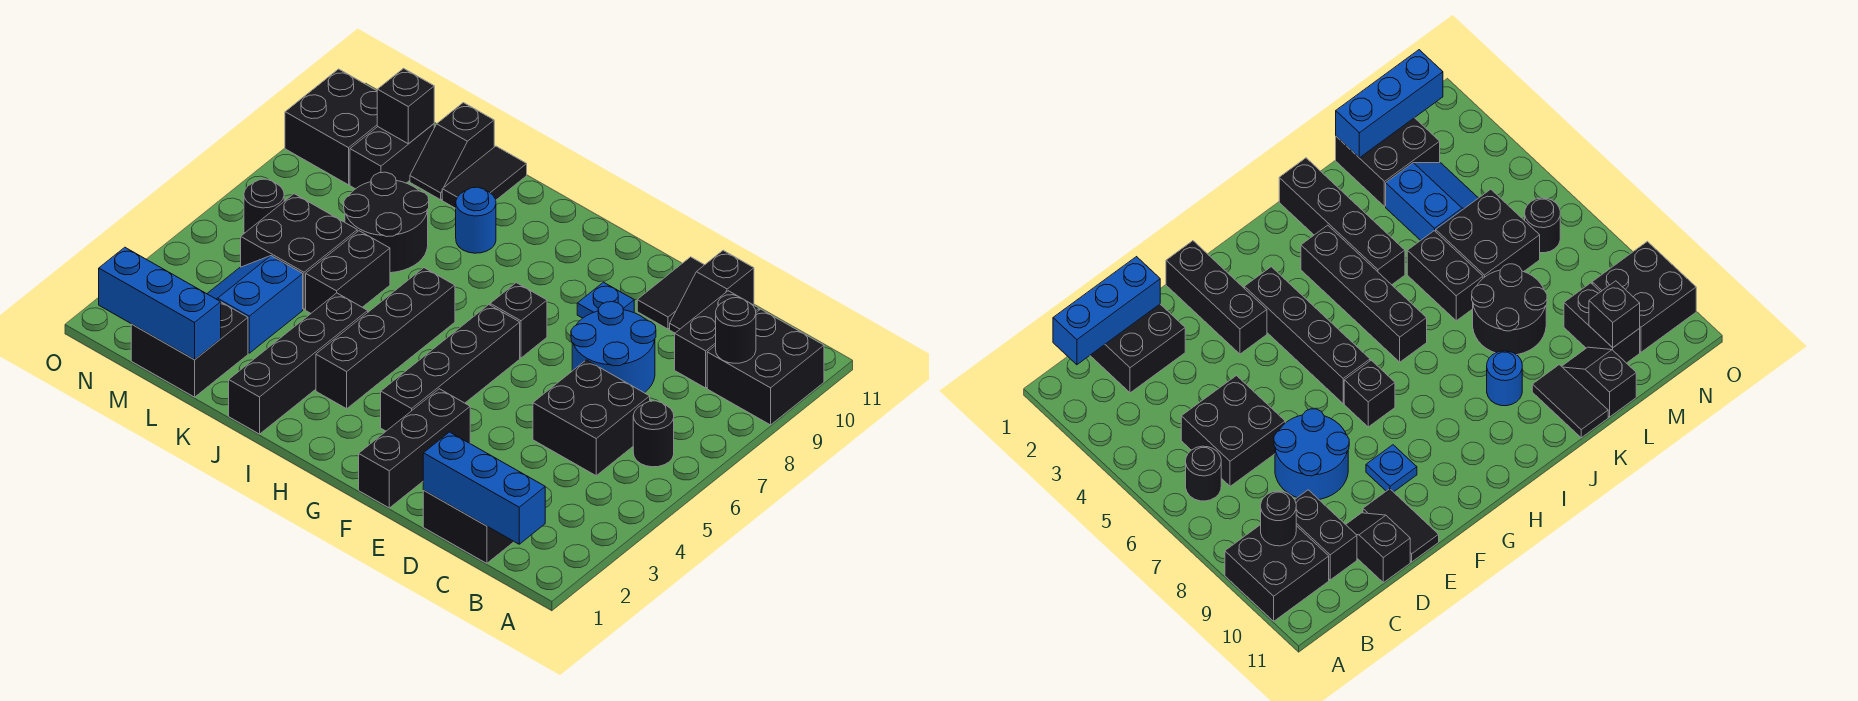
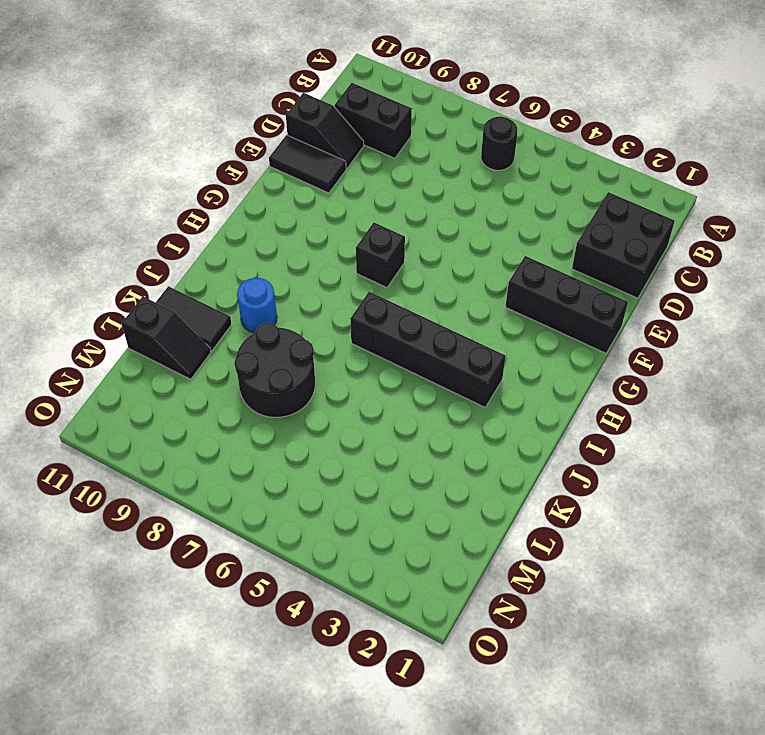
none -> black brick A9:B10 level 1
none -> black brick C5:D6 level 1
none -> blue round brick D7:E8 level 1

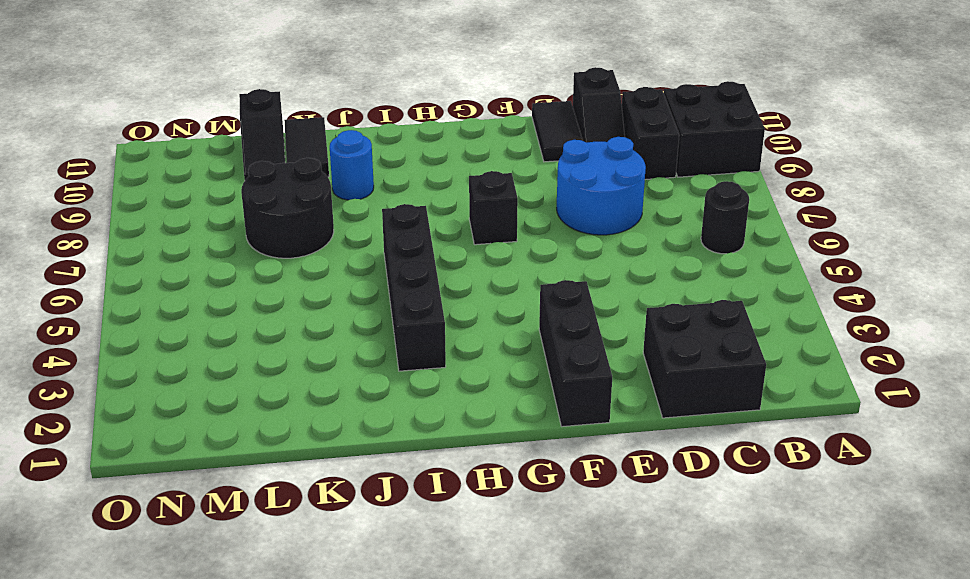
none -> black brick C5:D6 level 1
none -> blue plate F9 level 1
none -> black brick G3:G6 level 1

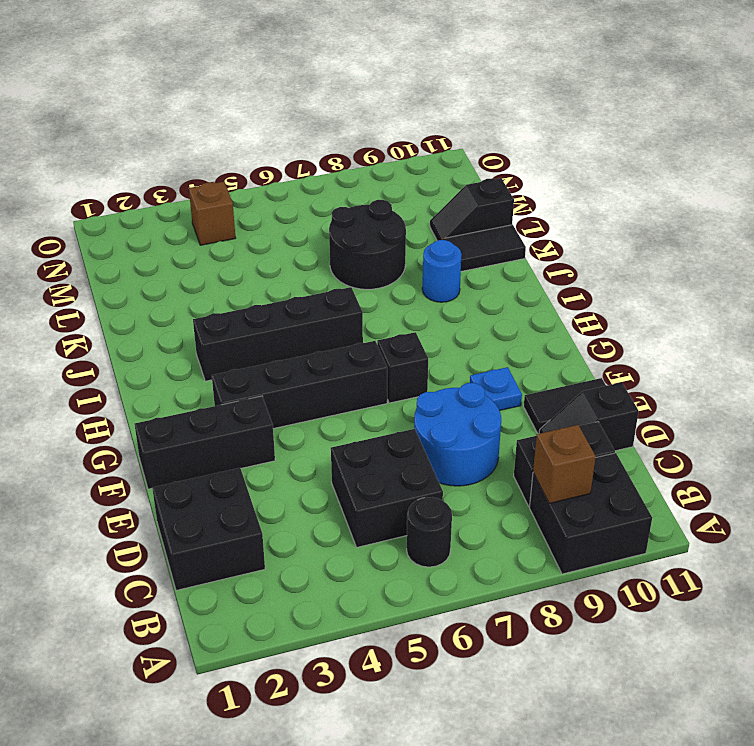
brown brick B9 level 2 -> black round brick B9 level 2
brown brick N4 level 1 -> none
none -> black brick J1:J4 level 1
none -> black brick K5:K6 level 1
none -> black brick L1:M2 level 1

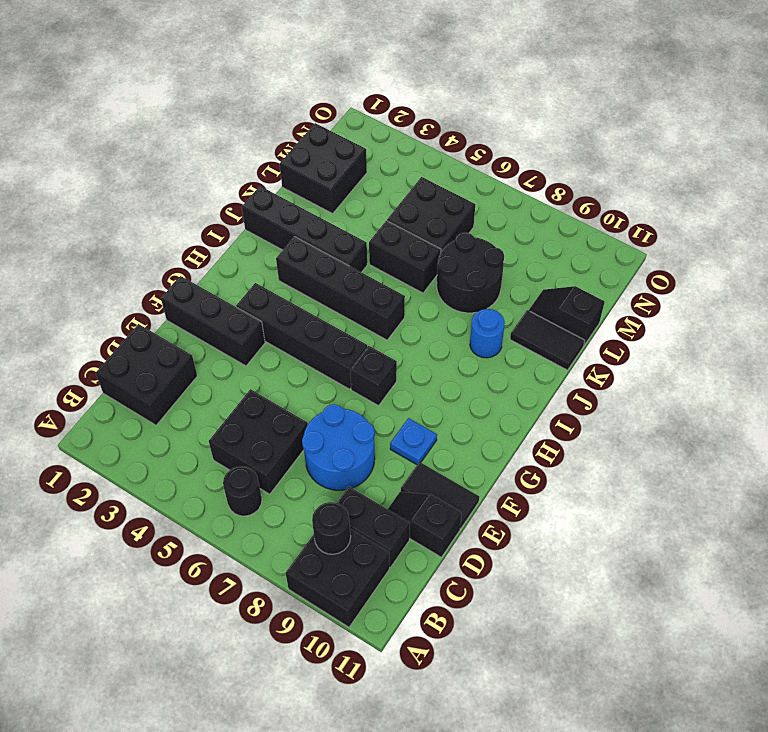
none -> blue slope L3:M4 level 1 top L
none -> black brick M9:M10 level 1
none -> black round brick N6 level 1

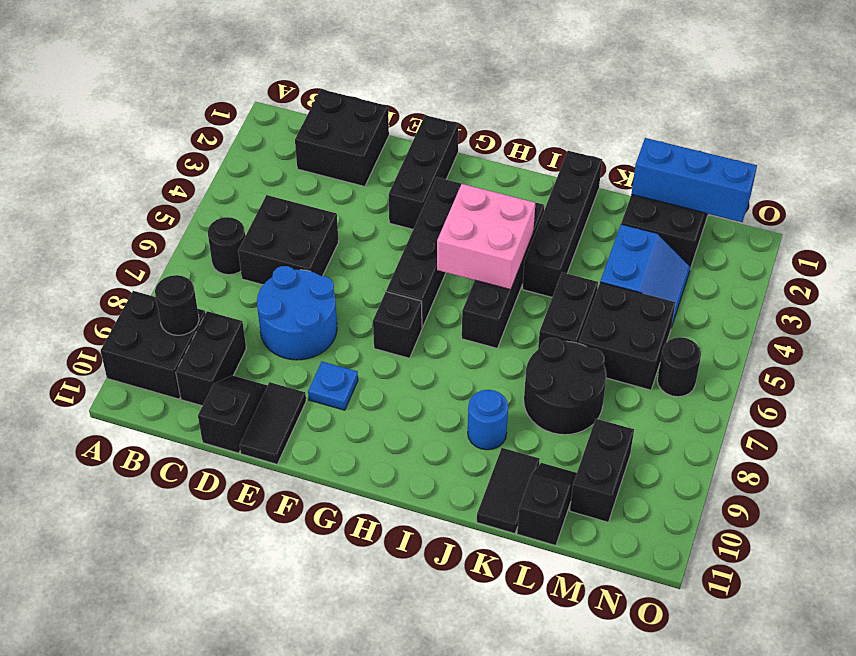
pink brick H4:I5 level 2 -> none
none -> black brick N9:O10 level 1
none -> blue brick B1:D1 level 2
none -> black brick M10 level 2

